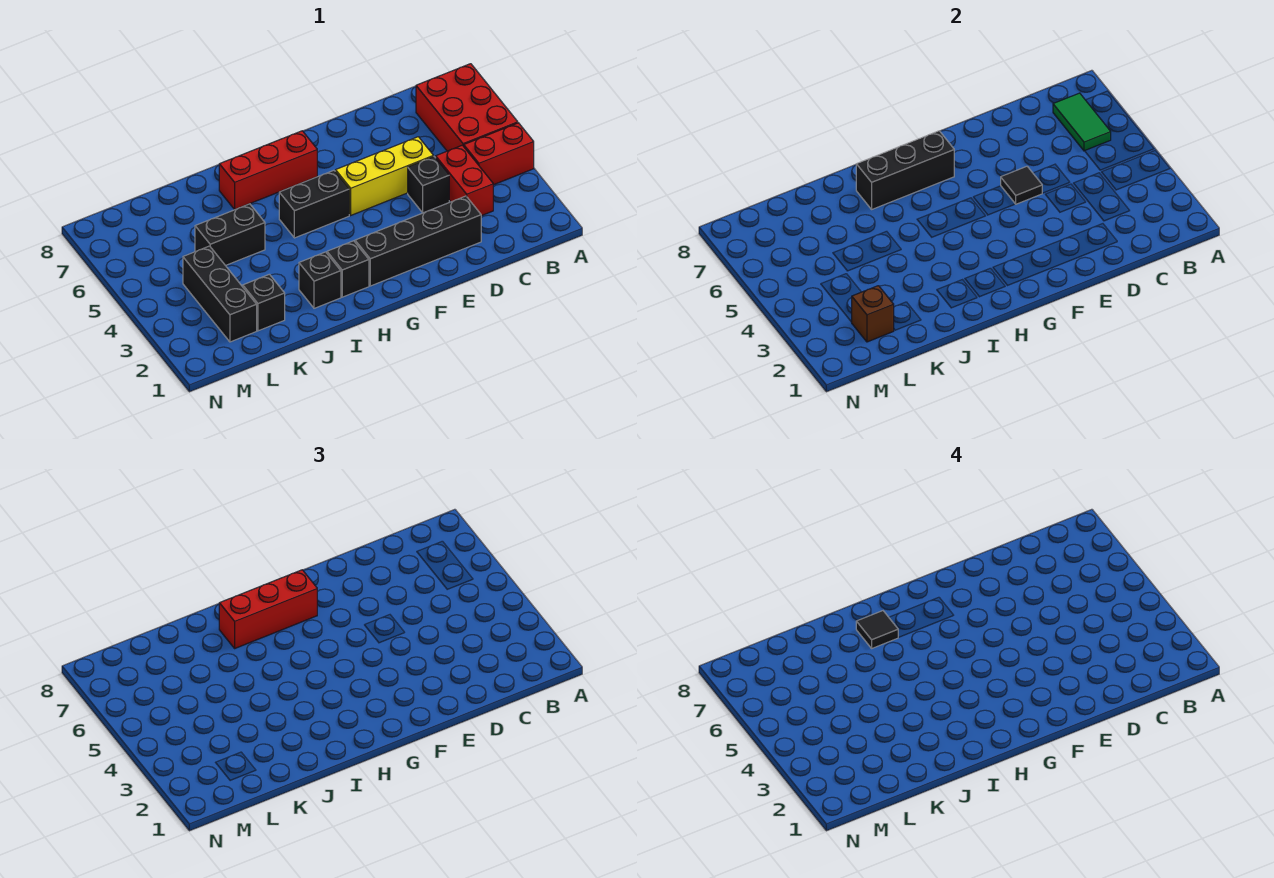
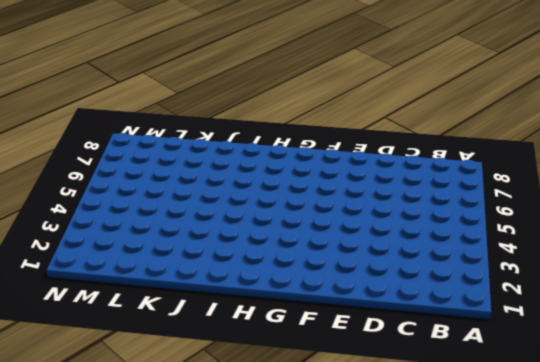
none -> red brick A4:B4 level 1
none -> red brick A5:B7 level 1
none -> red brick C3:C4 level 1

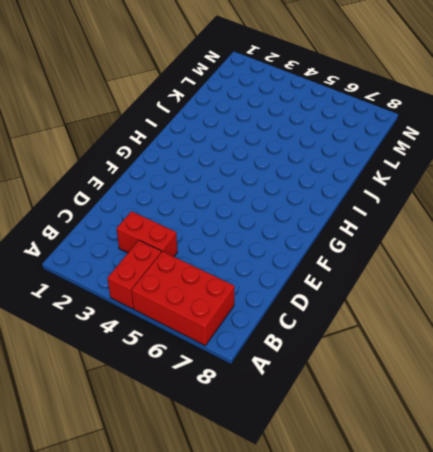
none -> black brick D2:G2 level 1
none -> black brick D4 level 1
none -> yellow brick D5:F5 level 1

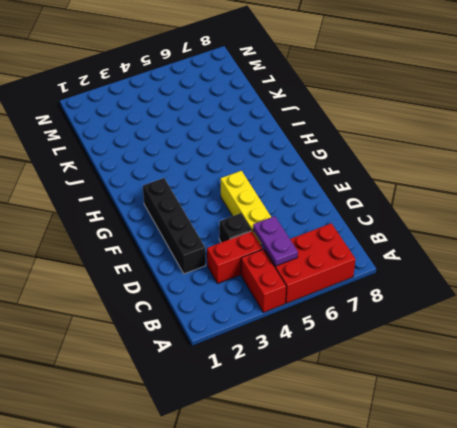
purple plate B5:C5 level 2 -> none
none -> black brick G5:H5 level 1
none -> red brick G7:I7 level 1
none -> black brick H2 level 1

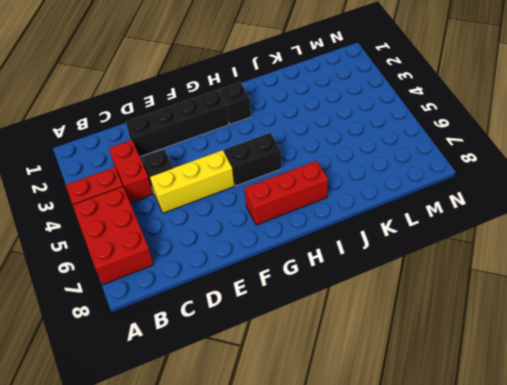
none -> black brick I2 level 1
none -> black brick J5:K5 level 1
none -> black brick K2 level 1

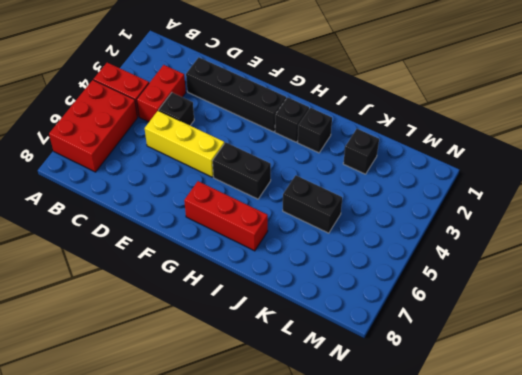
none -> black brick L2:L4 level 1
none -> green tile B6:B7 level 2
none -> black tile E5 level 2

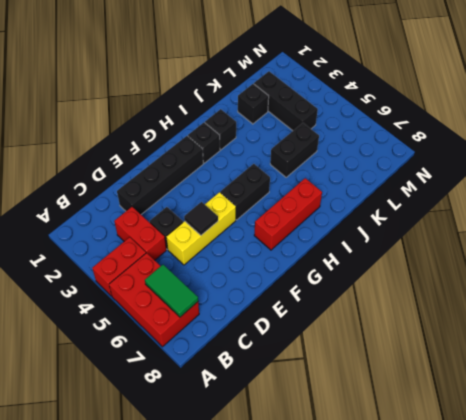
none -> black brick G7:I7 level 2
none -> brown brick L2 level 2
none -> red brick G7:I7 level 3

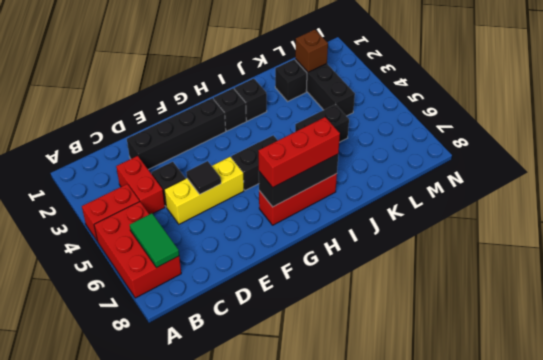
none -> black tile I7 level 4

